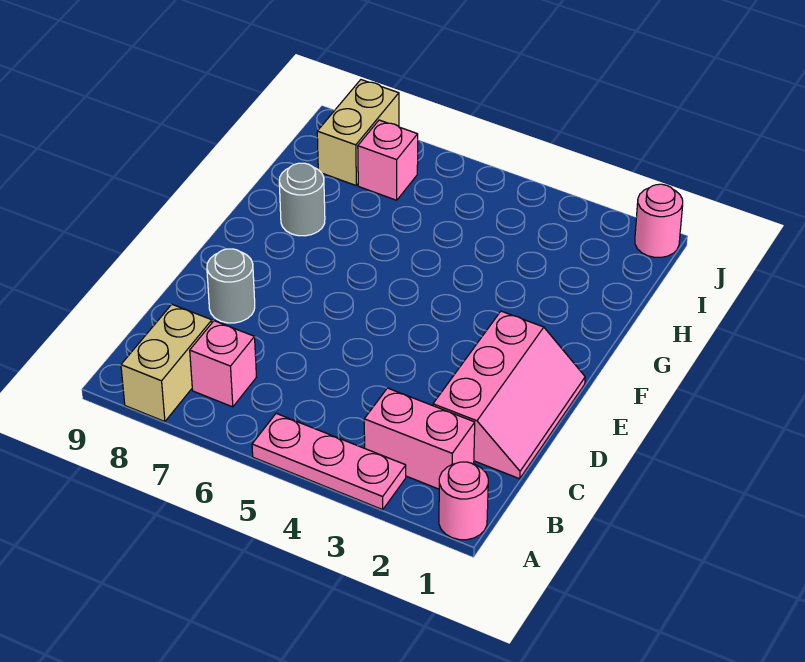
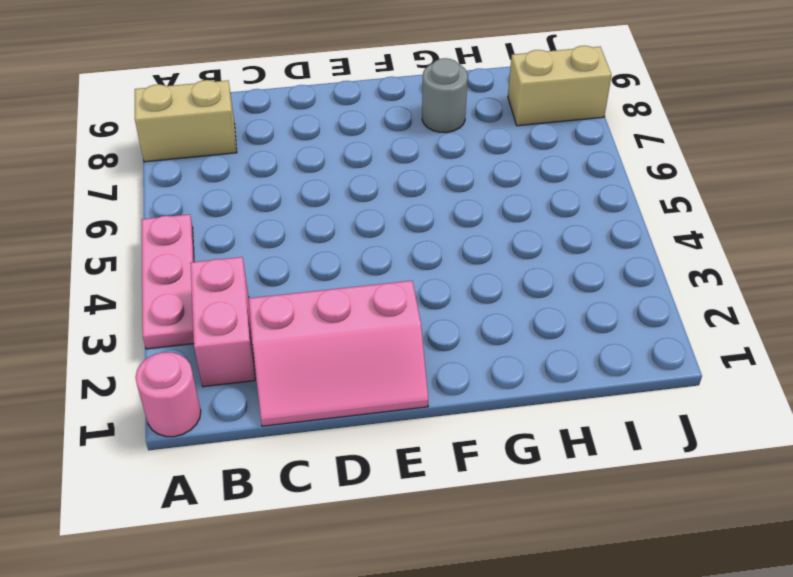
none -> pink brick B7 level 1
none -> grey round brick D8 level 1

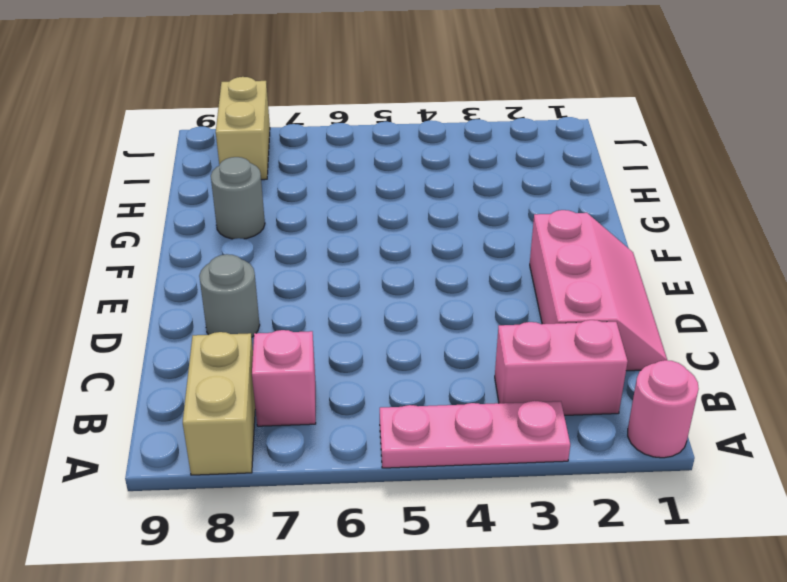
none -> pink brick I7 level 1
none -> pink round brick J1 level 1

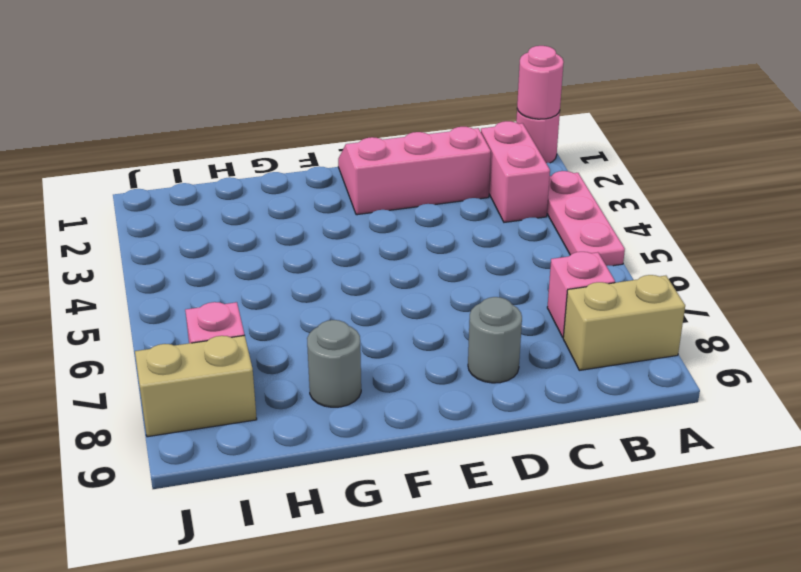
pink round brick A1 level 2 -> pink round brick J1 level 1

